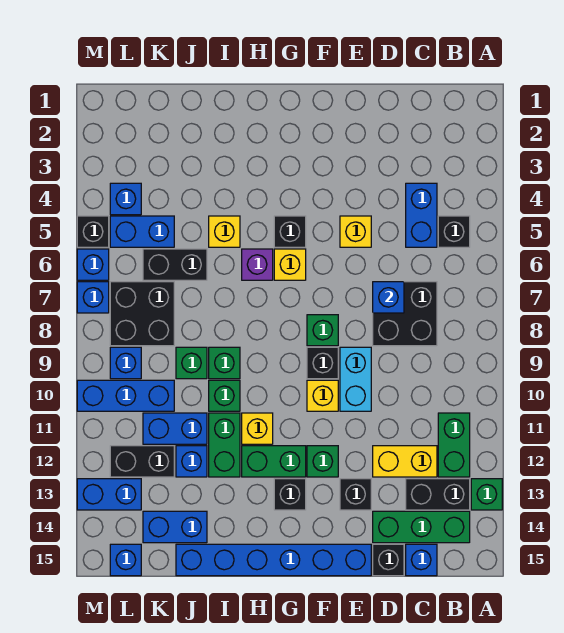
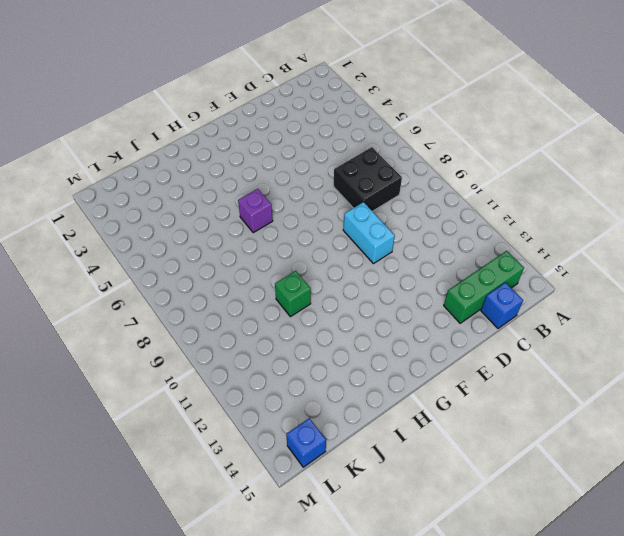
none -> green brick A13 level 1
none -> black brick B5 level 1
none -> green brick B11:B12 level 1
none -> black brick B13:C13 level 1

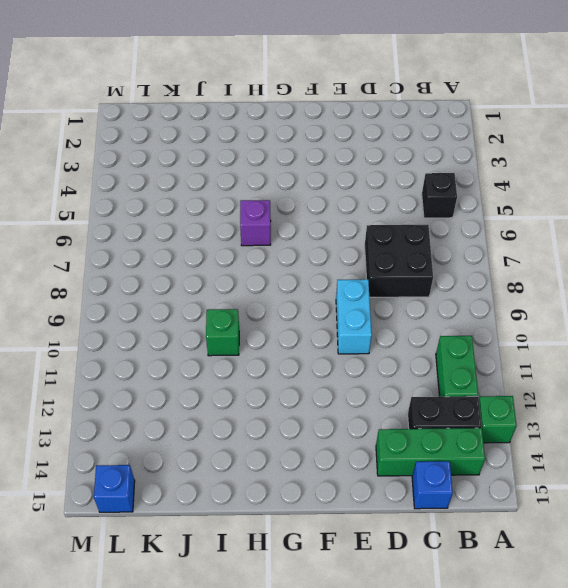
none -> blue brick C4:C5 level 1
none -> yellow brick C12:D12 level 1
none -> black brick D15 level 1
none -> yellow brick E5 level 1

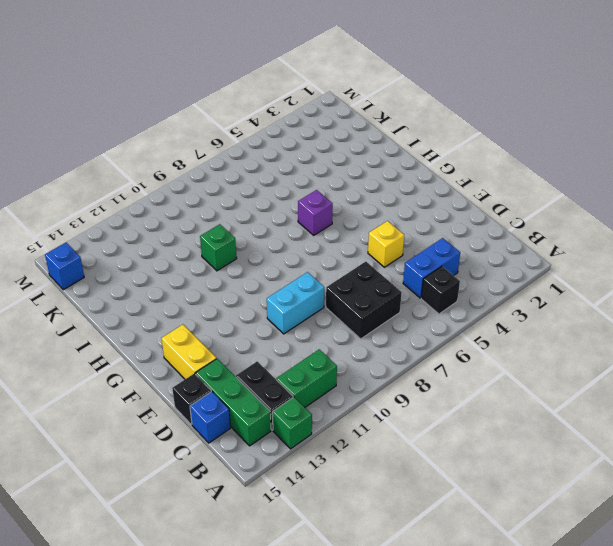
yellow brick E14:F14 level 1 -> yellow brick C12:D12 level 1
none -> black brick E13 level 1
none -> blue brick E15:J15 level 1
none -> green brick F8 level 1
none -> black brick F9 level 1

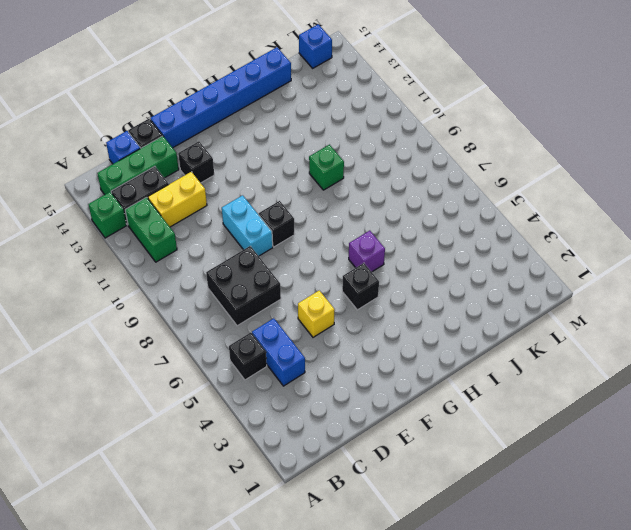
none -> green brick F8 level 1
none -> yellow brick F10 level 1
none -> green brick F12 level 1
none -> yellow brick G6 level 1

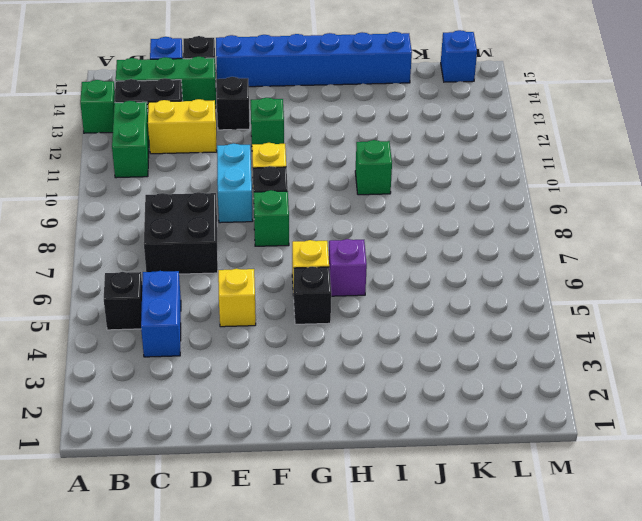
none -> green brick G12:H12 level 1
none -> black brick G13 level 1
none -> yellow brick H11 level 1
none -> yellow brick I5 level 1

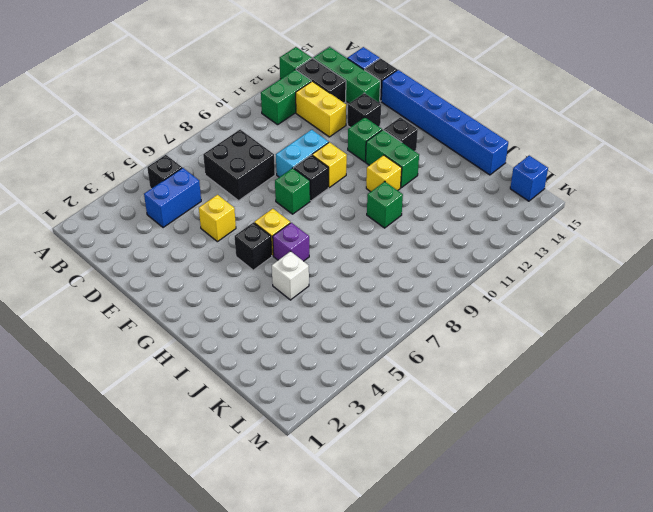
white brick I5 level 1 -> yellow brick I5 level 1
none -> green brick I9 level 1
none -> green brick I11:I12 level 1
none -> black brick J6:K6 level 1
none -> green brick J9 level 1

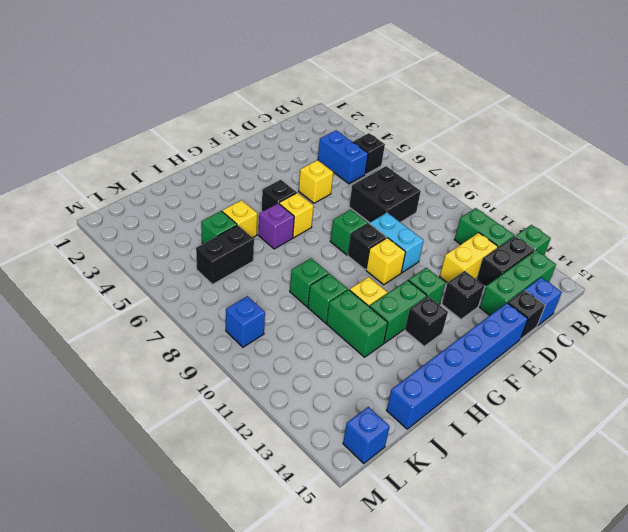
green brick J5 level 1 -> green brick J9 level 1
none -> blue brick J11:K11 level 1
none -> blue brick J12 level 1
none -> blue brick J14:K14 level 1
none -> blue brick K5:L5 level 1

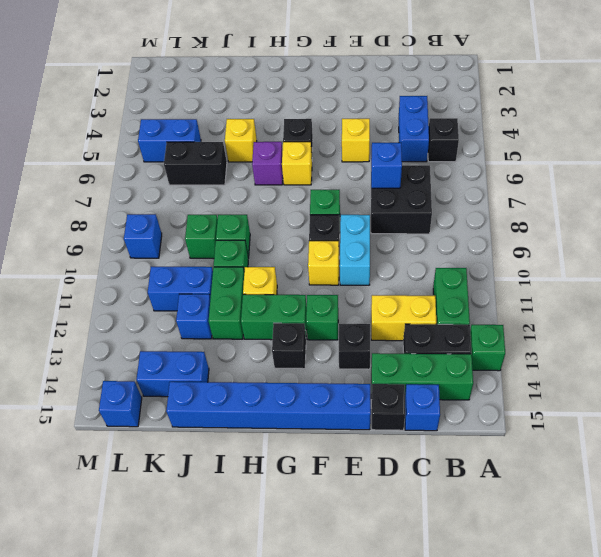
none -> black brick K7:L8 level 1
none -> blue brick K10:M10 level 1
none -> black brick K12:L12 level 1
none -> blue brick L4 level 1

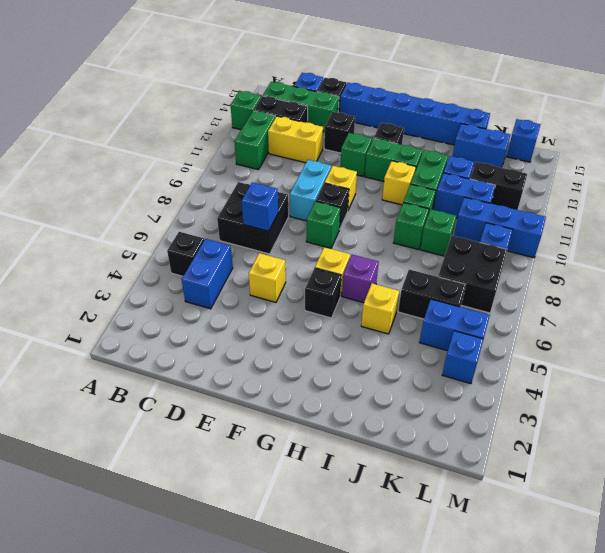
none -> blue brick L13:M13 level 1
none -> black brick M5 level 1
none -> blue brick M6 level 1
none -> blue brick M7 level 1

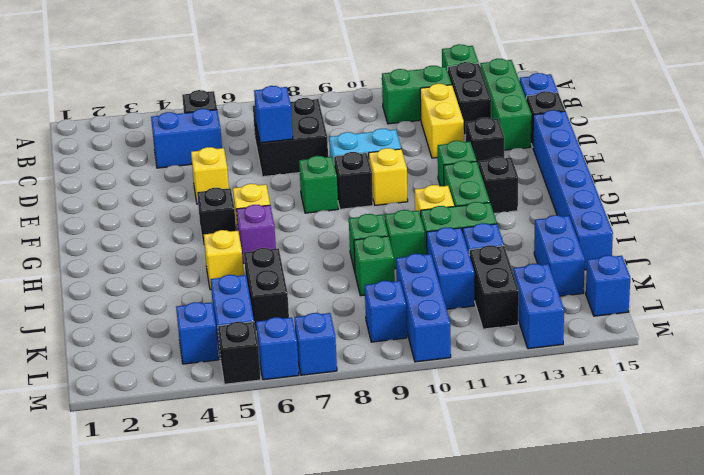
none -> black brick K7:L8 level 1

